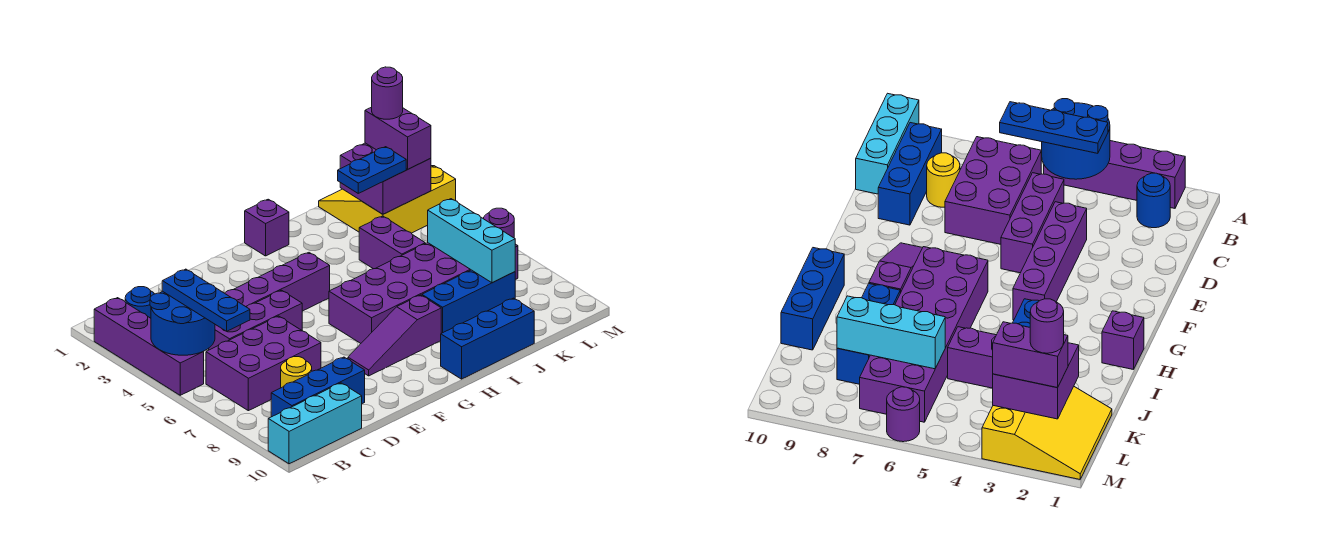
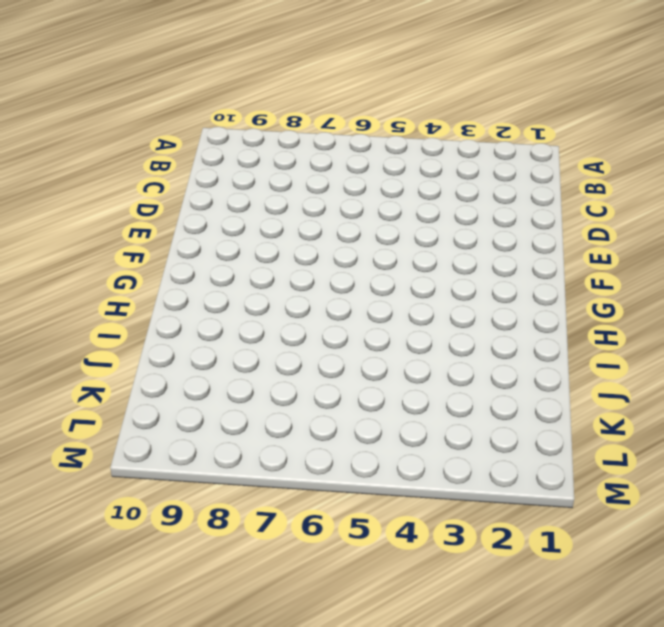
none -> purple brick A2:A5 level 1
none -> cyan brick A10:C10 level 1
none -> blue round brick B2 level 1

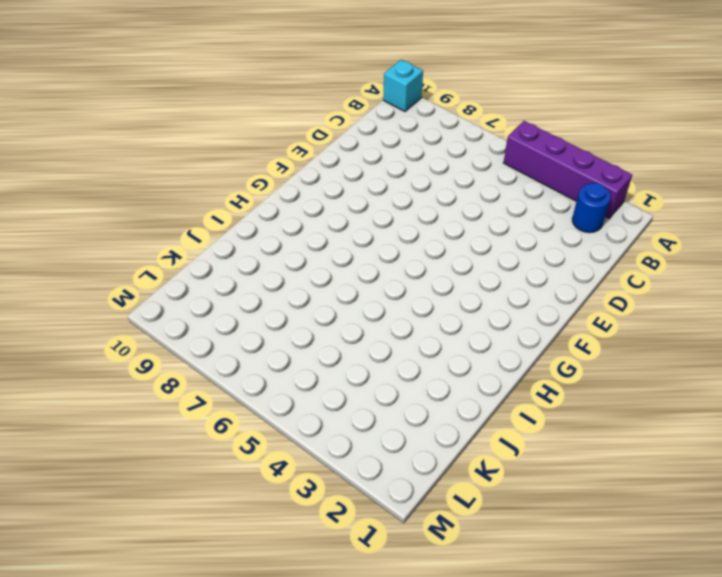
cyan brick A10 level 1 -> cyan brick A10:C10 level 1
none -> purple brick B6:D7 level 1
none -> blue brick B9:D9 level 1
none -> purple brick C5:E5 level 1

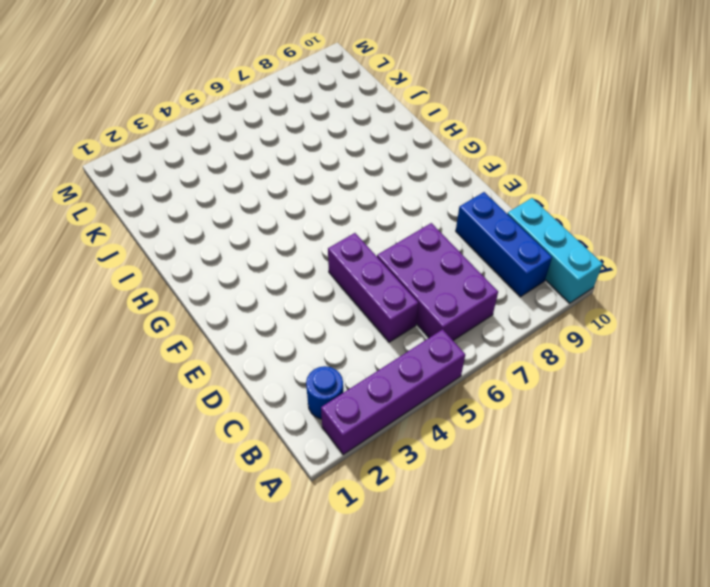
none -> yellow round brick C8 level 1
none -> purple brick D4:G4 level 1
none -> purple slope F8:H8 level 1 top H

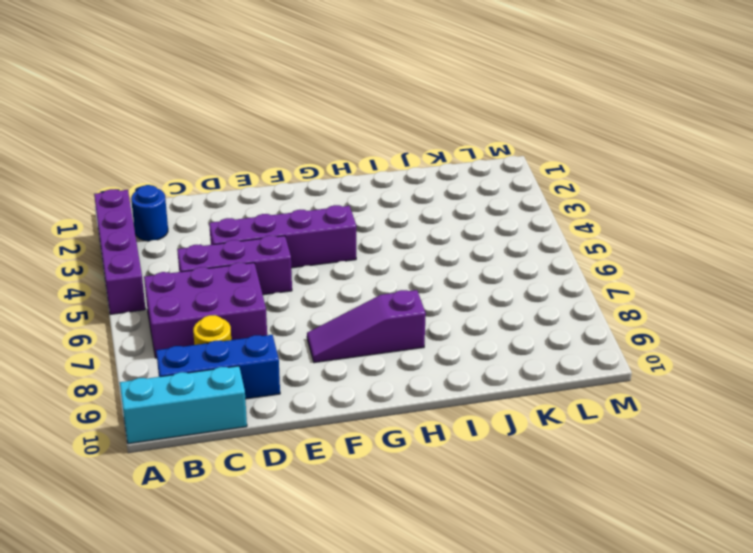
none -> purple brick G6:L7 level 1
none -> purple brick H1 level 1
none -> blue brick H10:J10 level 1

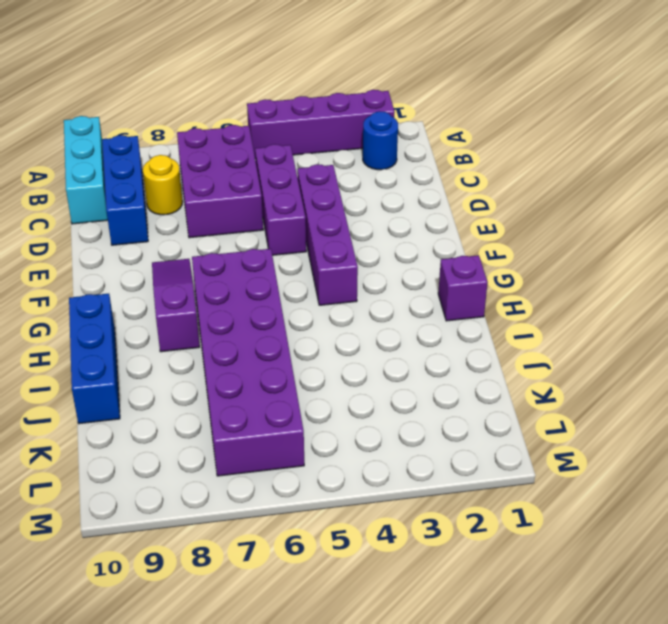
none -> blue brick I8:K8 level 1
none -> purple brick J4:J5 level 1
none -> yellow slope K1:M3 level 1 top 3

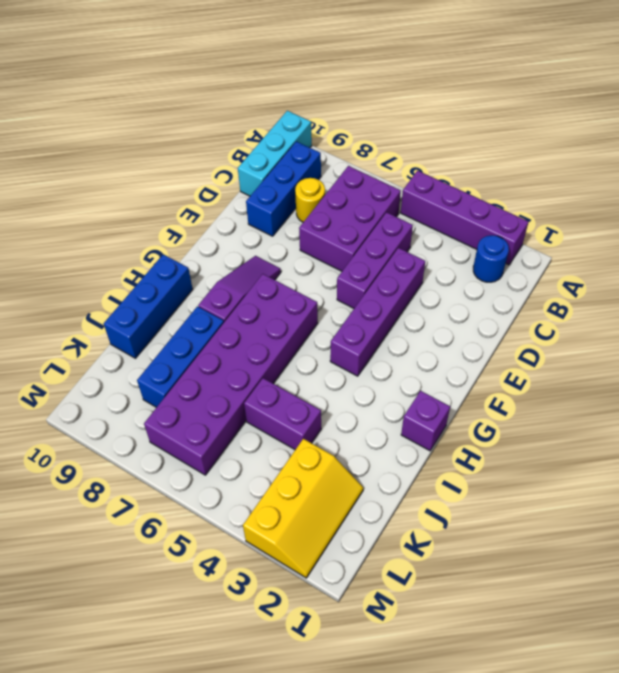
yellow slope K2:M3 level 1 top 3 -> yellow slope K1:M3 level 1 top 3
none -> purple round brick M6 level 1
none -> blue round brick A4:B5 level 2
none -> purple brick K2:L3 level 2

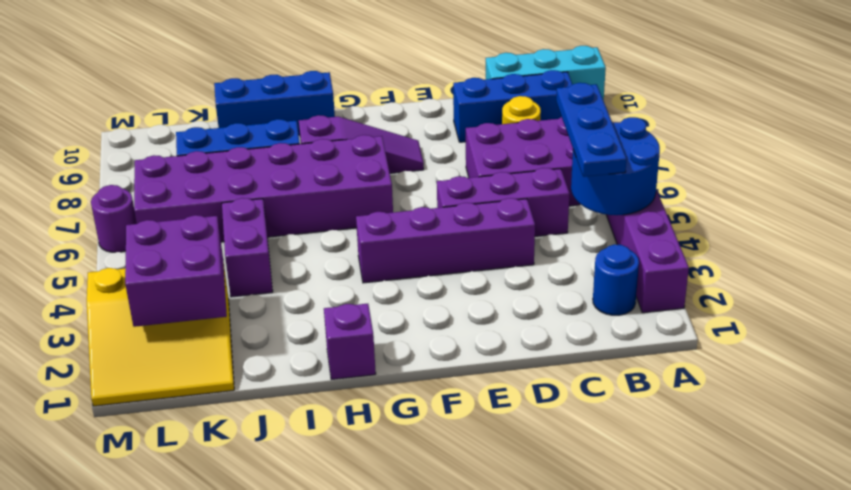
none -> cyan brick K6:K8 level 2
none -> blue plate J3:K3 level 3
none -> purple brick L2:L3 level 3

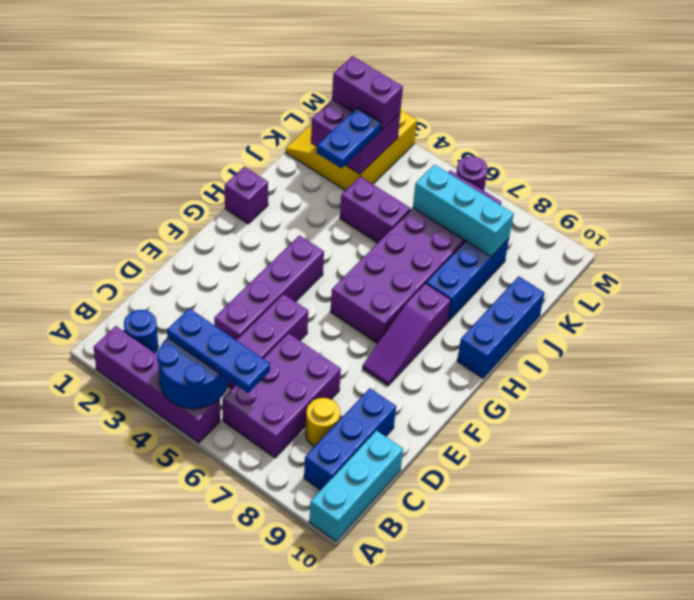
none -> purple round brick L2 level 4

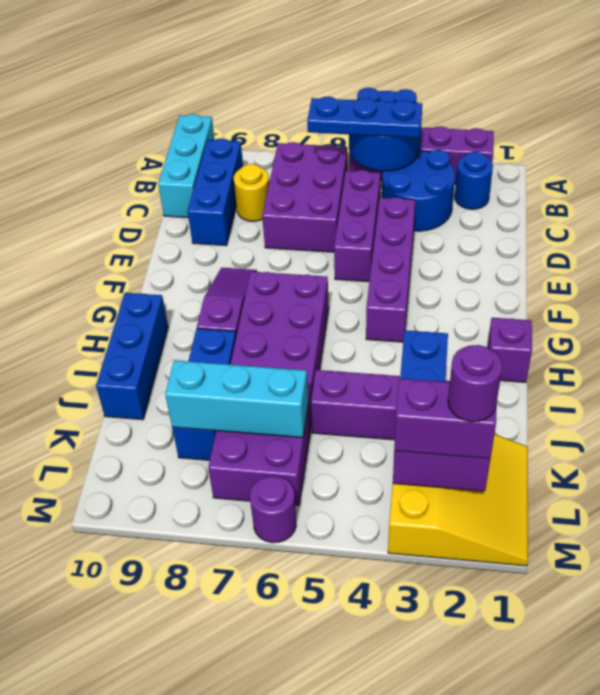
blue round brick B3:C4 level 1 -> none

